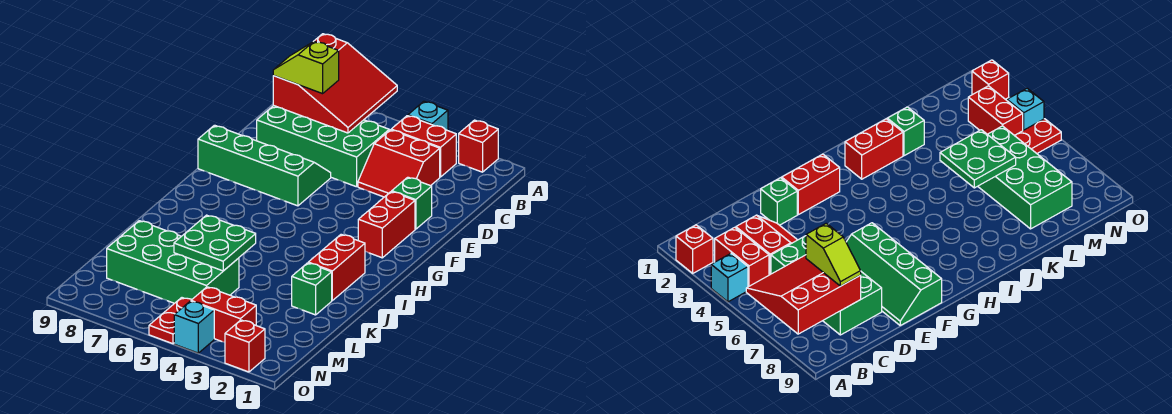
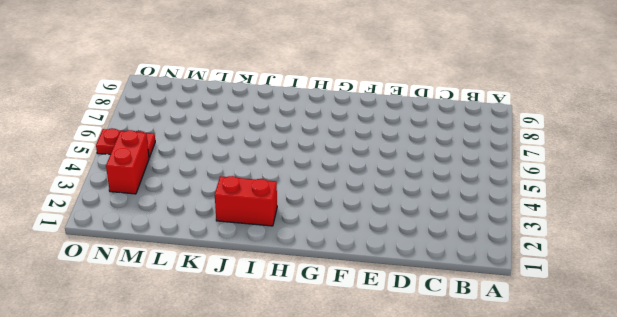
none -> red brick A2 level 1
none -> cyan brick A4 level 1
none -> red brick B3:B4 level 1

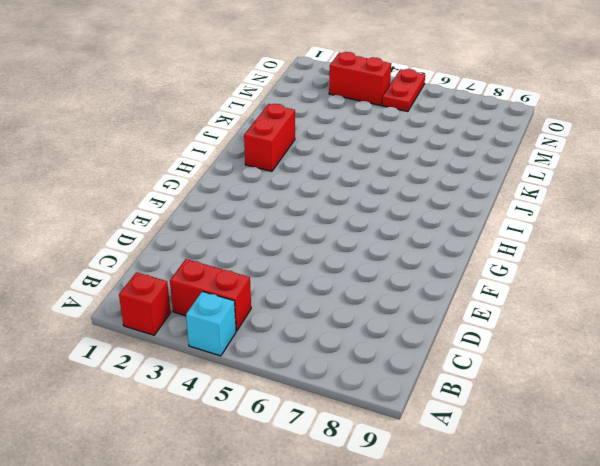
none -> red slope C3:D4 level 1 top C
none -> green brick C5:D8 level 1
none -> green brick E2 level 1

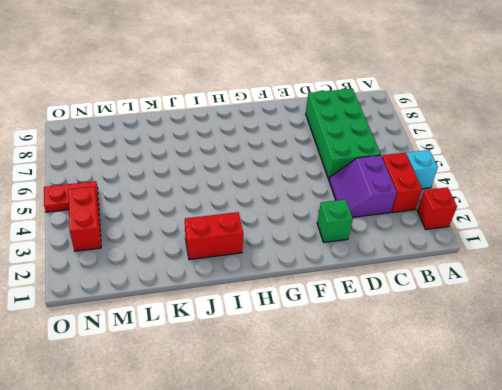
purple slope C3:D4 level 1 top C -> red slope C3:D4 level 1 top C
none -> green slope E6:F9 level 1 top F
none -> red brick F2:G2 level 1
none -> green brick K2 level 1

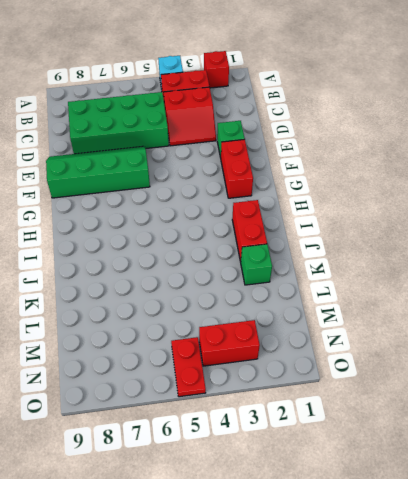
none -> green brick L5:M8 level 1
none -> red brick O2 level 1
none -> cyan brick O4 level 1

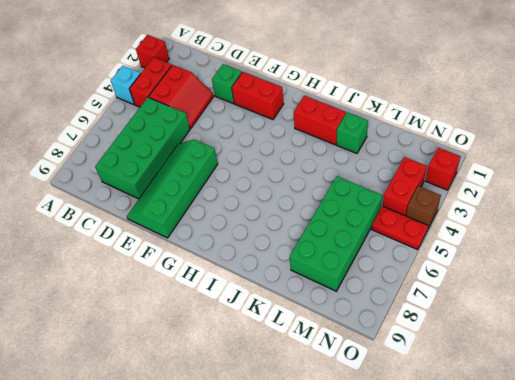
brown brick O4 level 1 -> cyan brick O4 level 1
none -> red slope A6:C8 level 2 top 8
none -> green plate K5:L6 level 2
none -> lime slope C7:C8 level 3 top 7

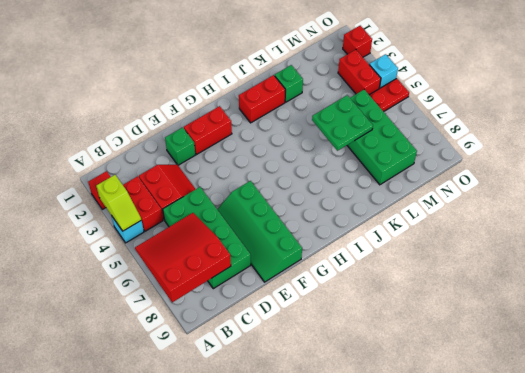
lime slope A3:A4 level 2 top 3 -> lime slope C7:C8 level 3 top 7

